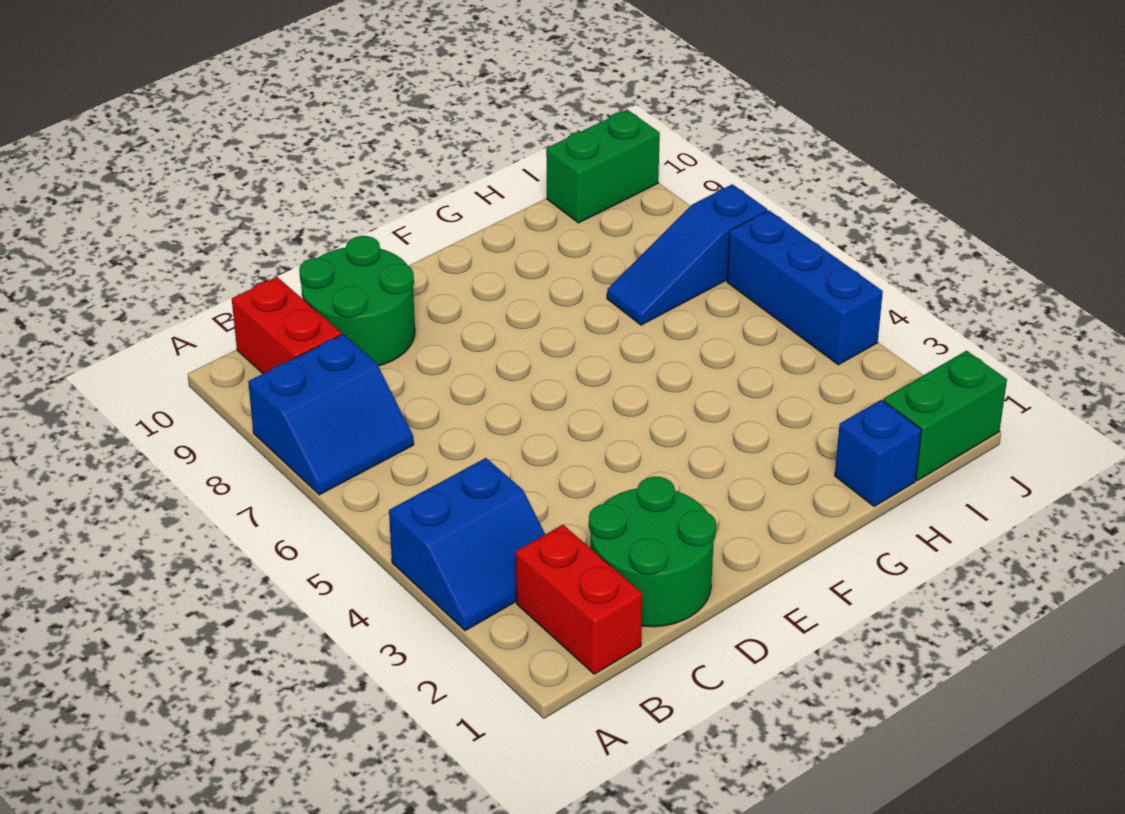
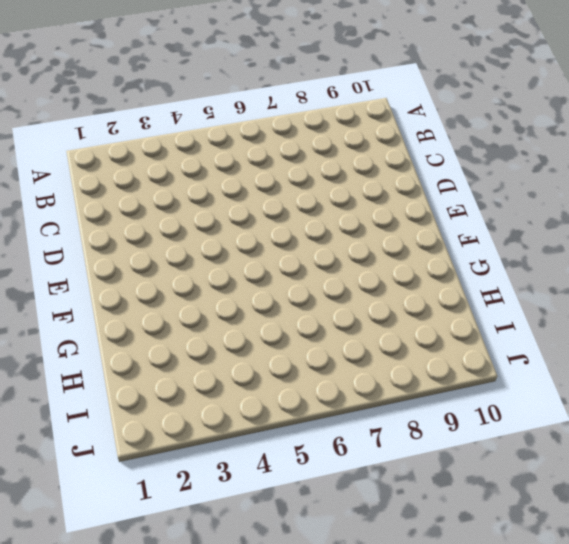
none -> blue slope A3:B4 level 1 top 4
none -> blue slope A7:B8 level 1 top 8

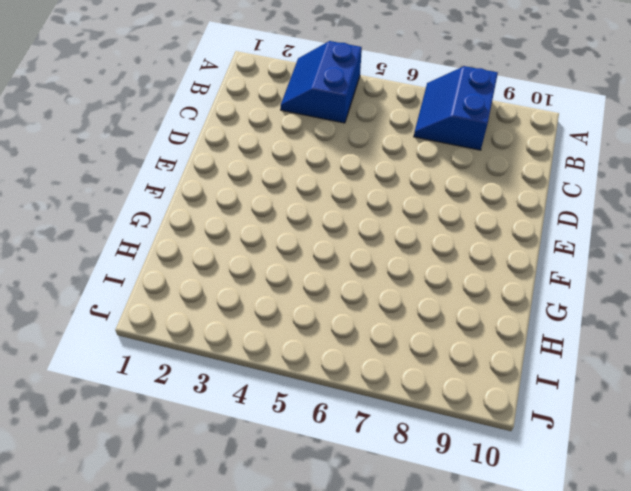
none -> red brick B1:B2 level 1
none -> red brick B9:B10 level 1

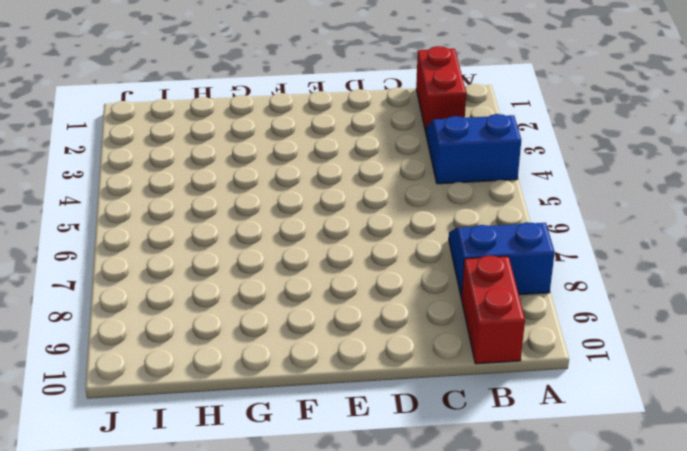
none -> green round brick C1:D2 level 1
none -> green round brick C9:D10 level 1

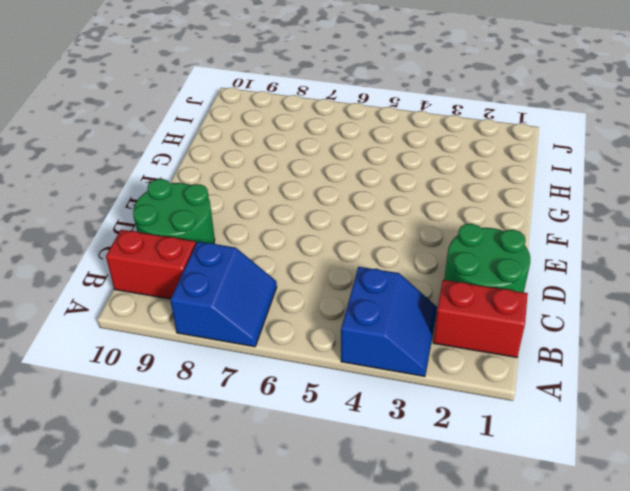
none -> blue brick H1 level 1
none -> blue slope H7:J7 level 1 top J

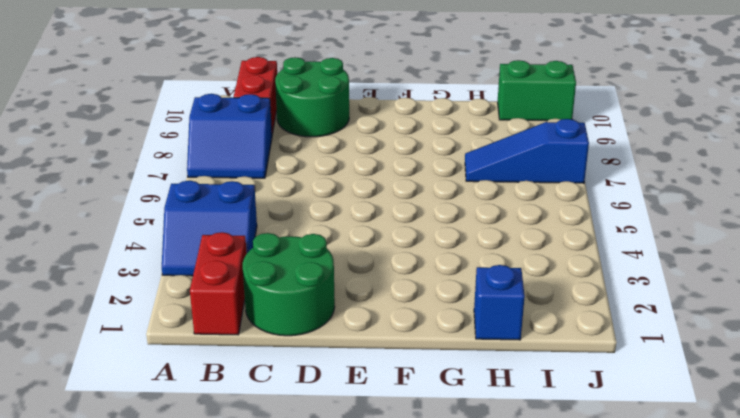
none -> green brick I1:J1 level 1
none -> blue brick J4:J6 level 1

